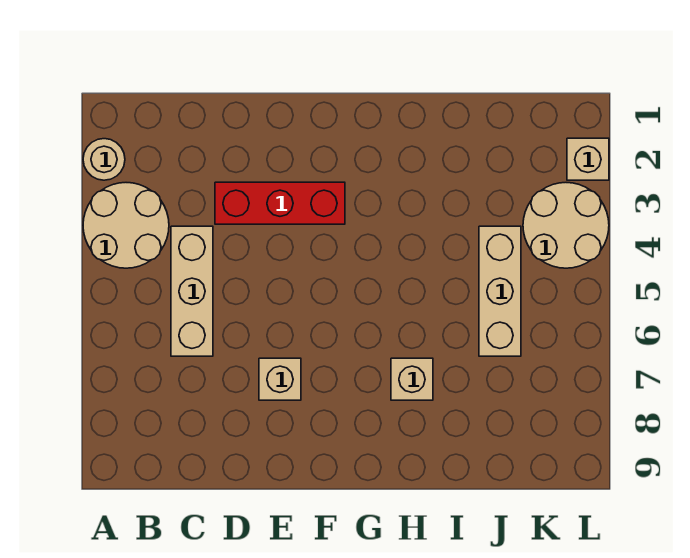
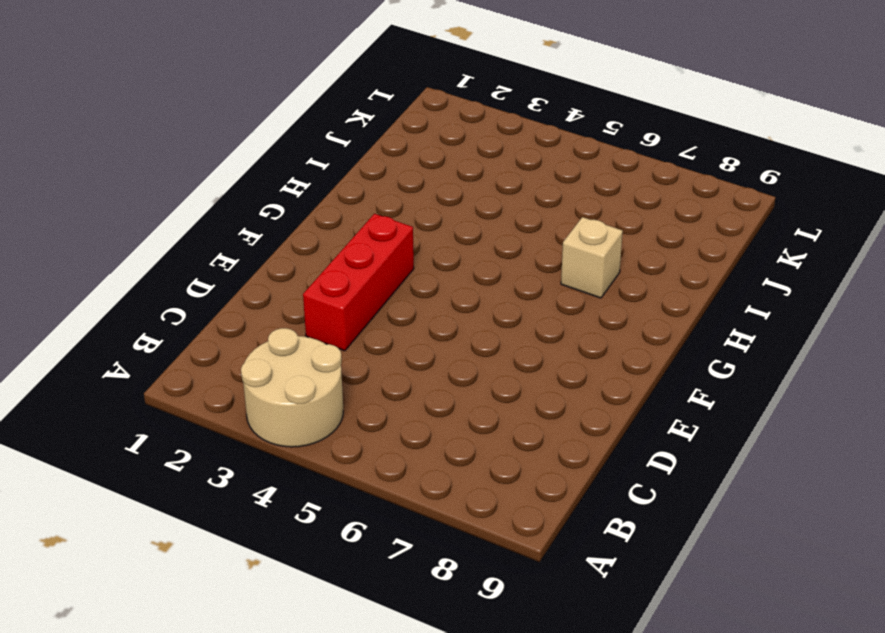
none -> tan round brick A2 level 1
none -> tan brick C4:C6 level 1

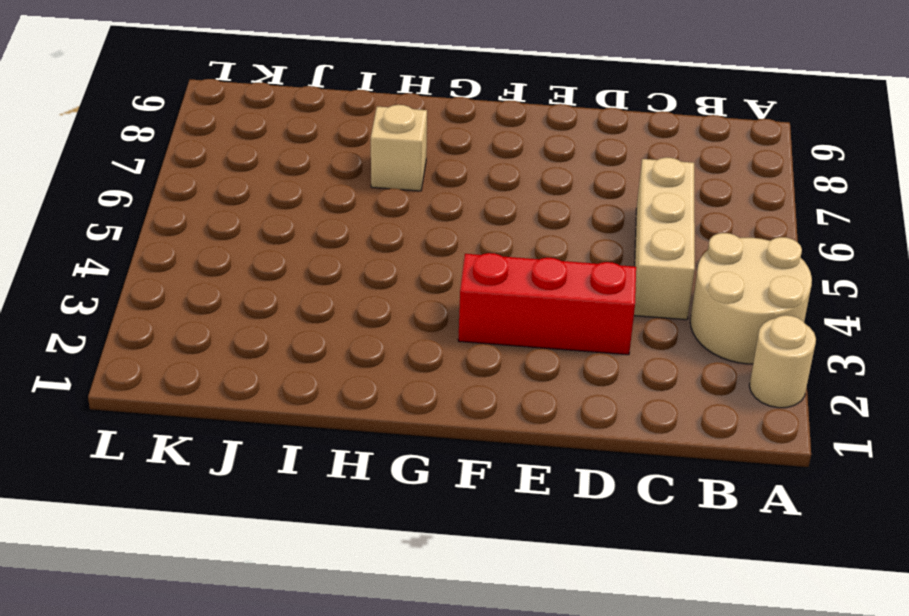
none -> tan brick E7 level 1
none -> tan brick J4:J6 level 1

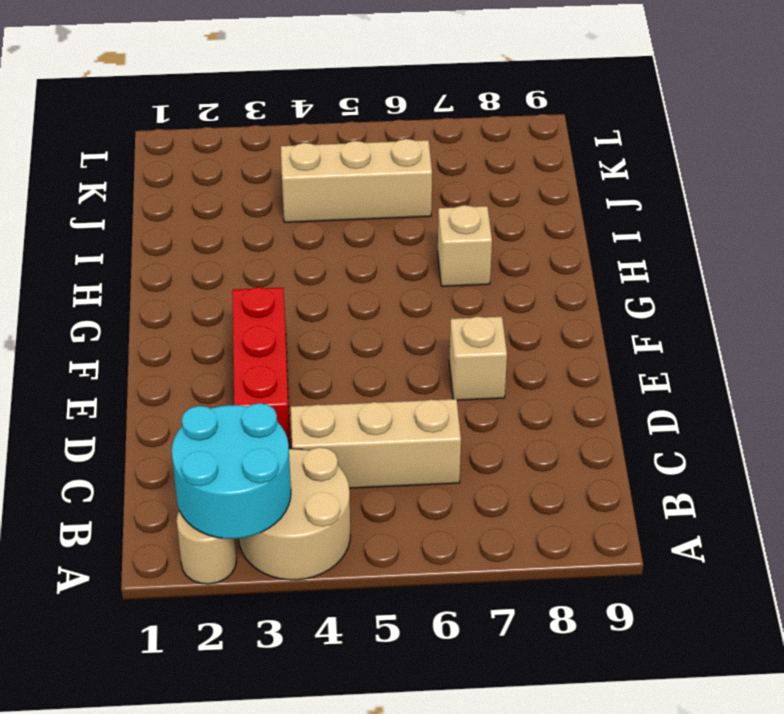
cyan round brick A2:B3 level 2 -> none
none -> tan round brick K3:L4 level 1
none -> tan brick L2 level 1

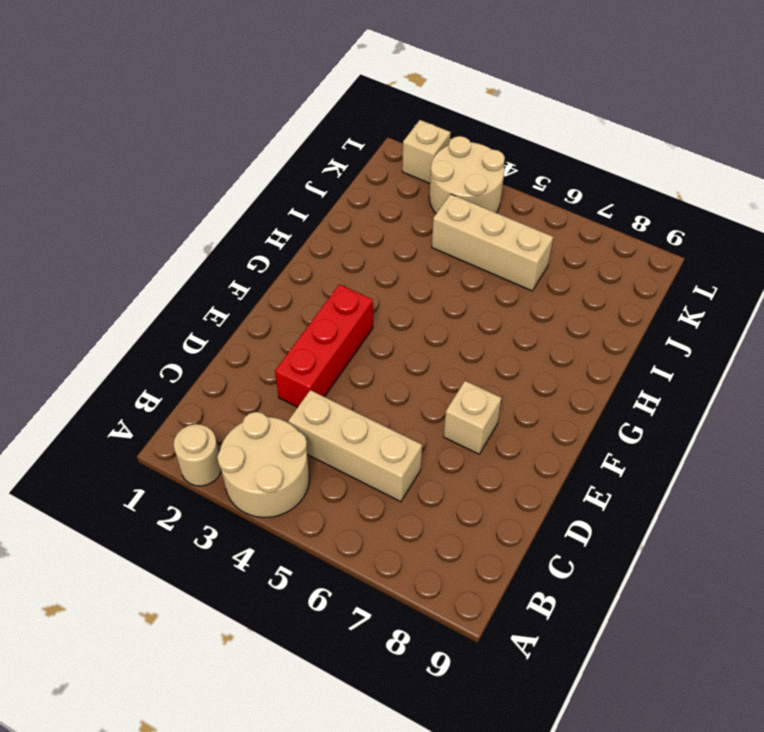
none -> tan brick H7 level 1

